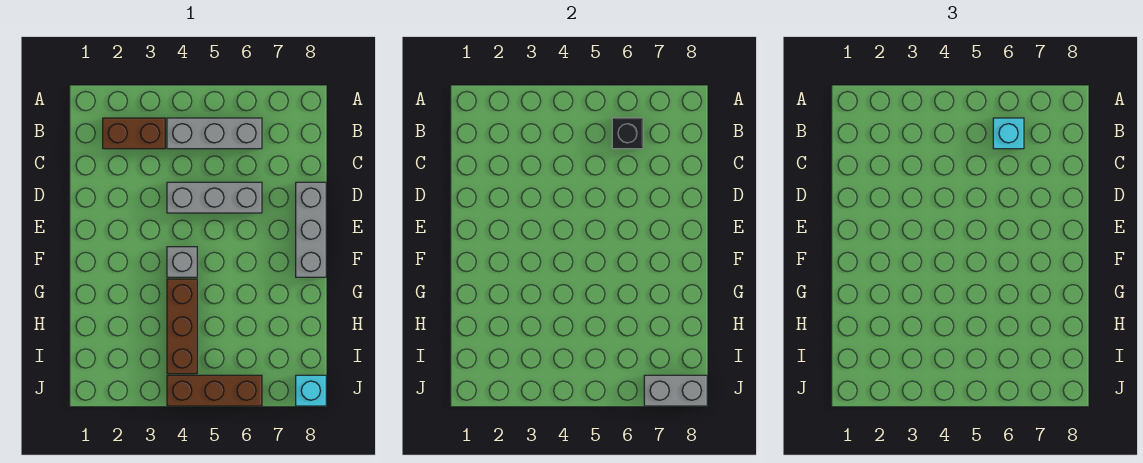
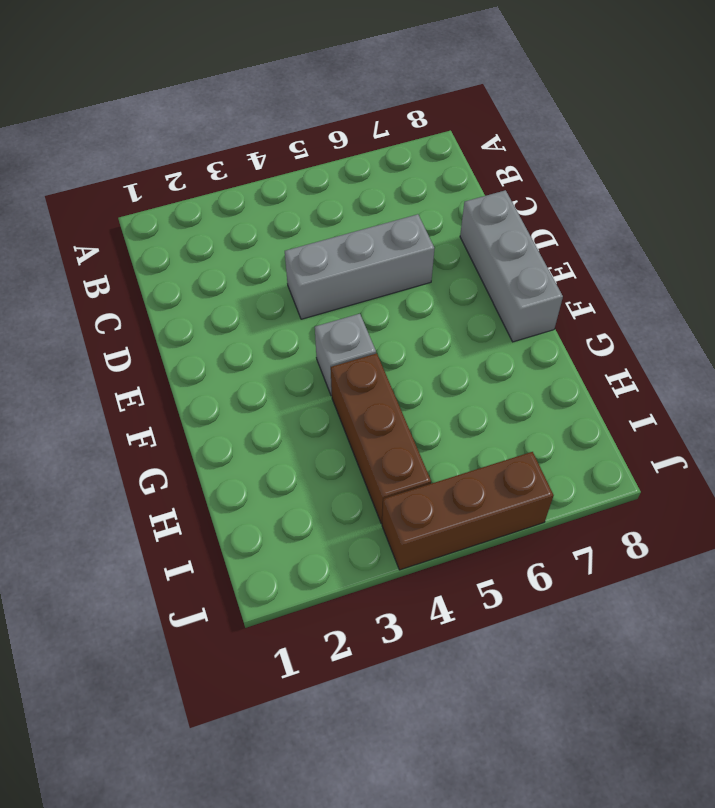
none -> brown brick B2:B3 level 1
none -> grey brick B4:B6 level 1

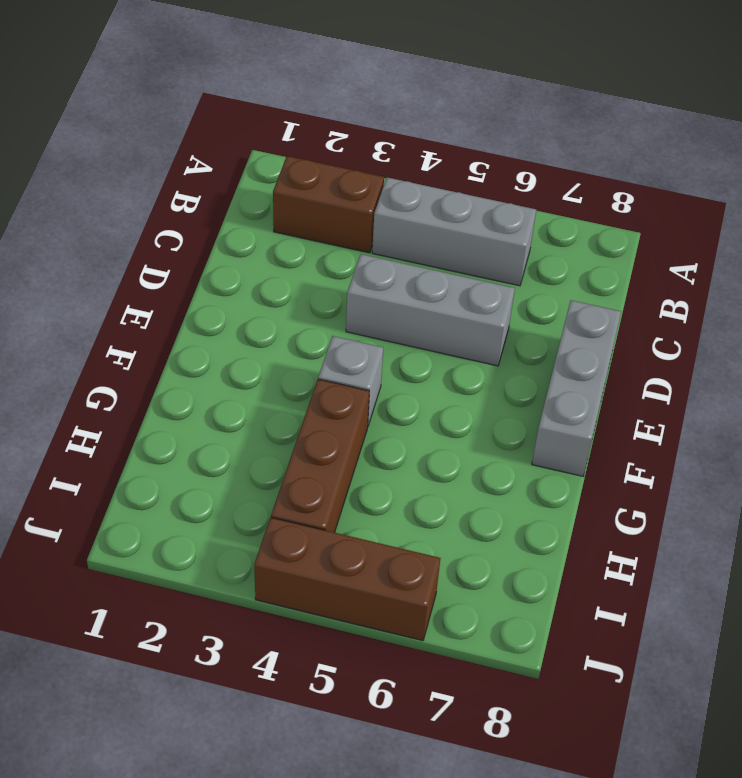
none -> cyan brick J8 level 1
none -> black brick B6 level 2

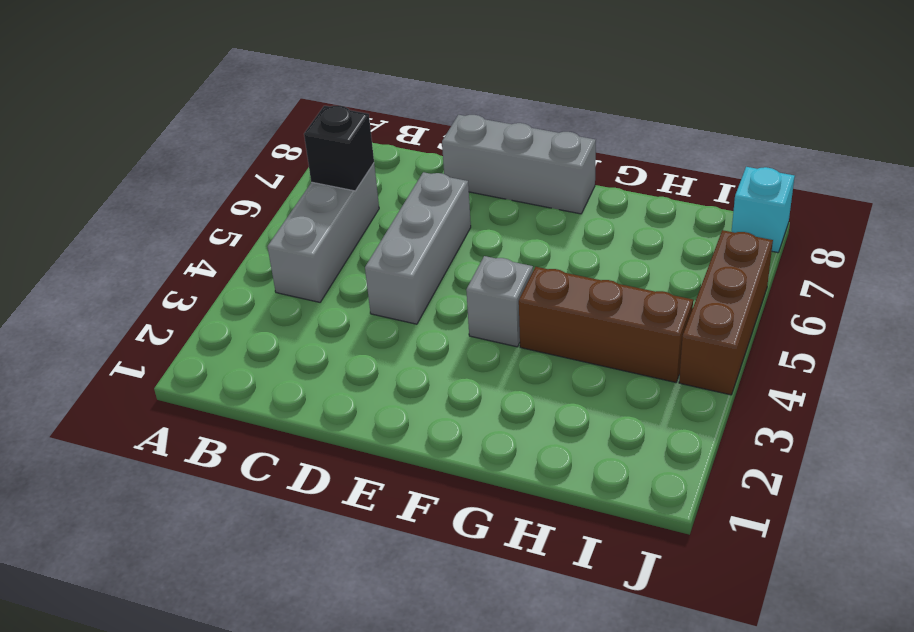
none -> brown brick B2:B3 level 1
none -> grey brick J7:J8 level 2

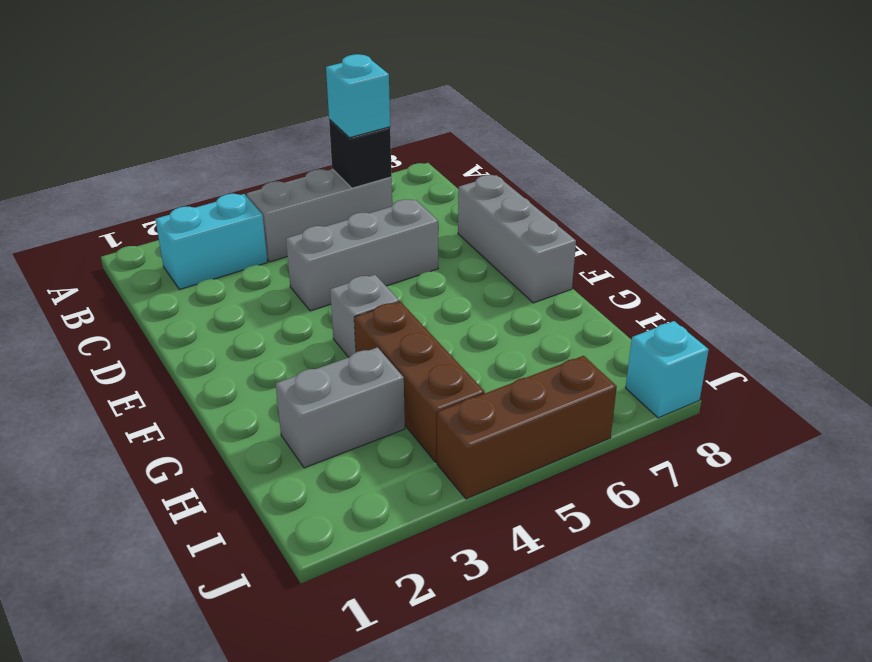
cyan brick B2:B3 level 1 -> brown brick B2:B3 level 1
grey brick H2:H3 level 1 -> grey brick J7:J8 level 2

